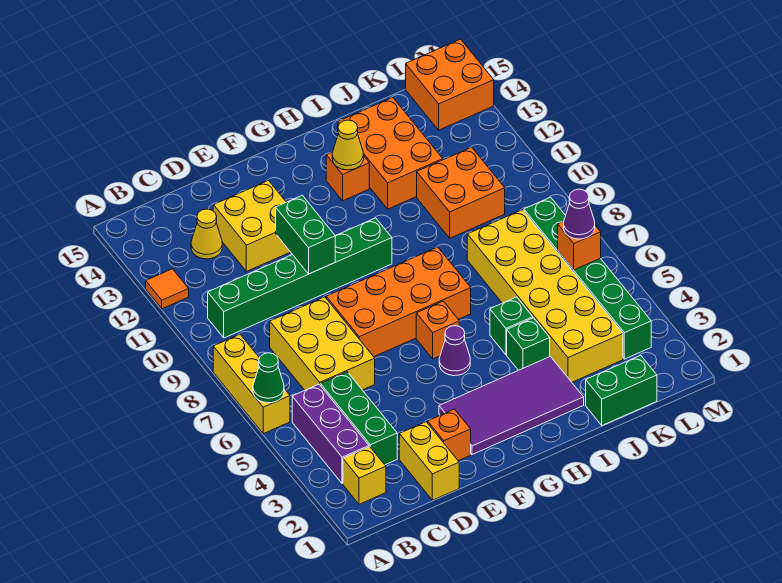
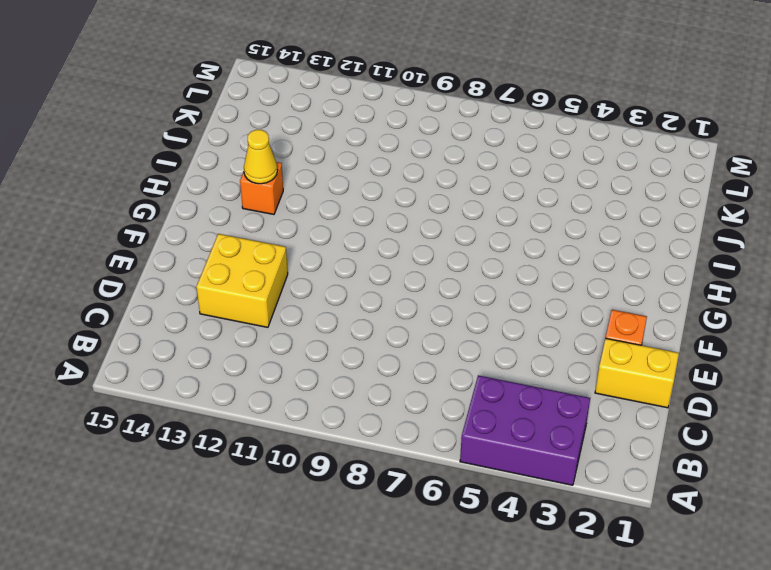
purple brick A3:B5 level 1 -> purple brick B3:B5 level 1
none -> yellow brick A6:A8 level 1
none -> orange tile A12 level 1
none -> yellow brick B2 level 1

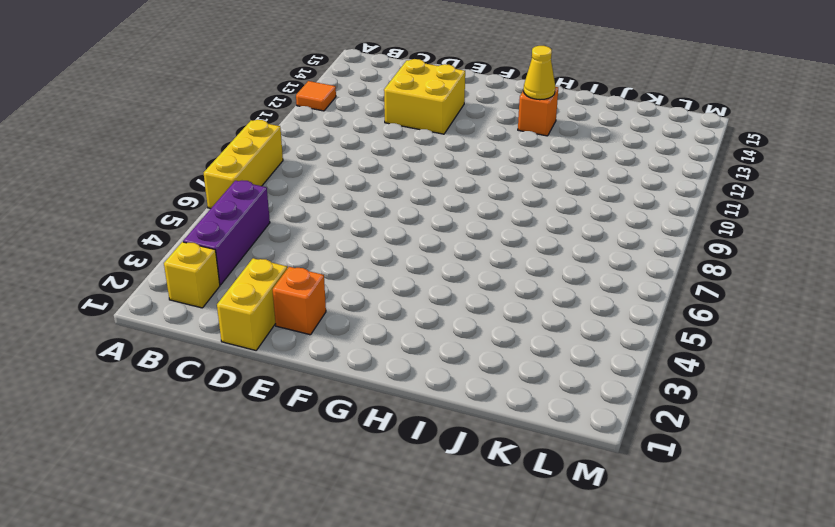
none -> green brick B10:G10 level 1
none -> green brick C3:C5 level 1
none -> yellow brick C6:D8 level 1

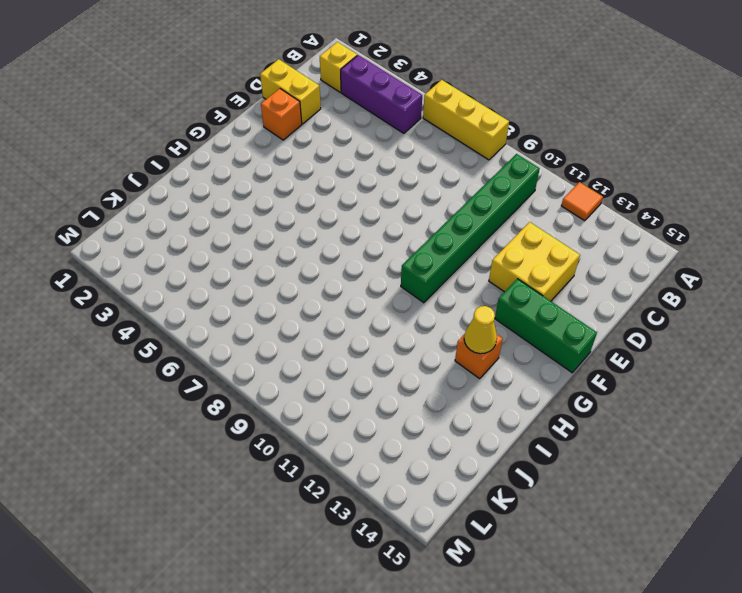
green brick F13:F15 level 1 -> green brick C3:C5 level 1
none -> yellow brick C6:D8 level 1
none -> yellow cone C13 level 1
none -> orange brick E7:H8 level 1

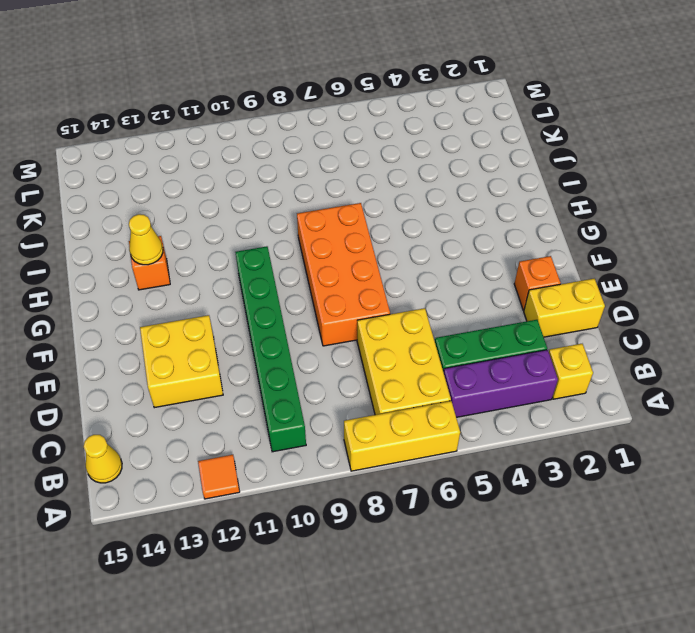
yellow brick B6:D7 level 1 -> yellow brick C6:D8 level 1
yellow cone B15 level 1 -> yellow cone C13 level 1
none -> purple tile F2:I3 level 1
none -> purple cone G5 level 1
none -> orange brick G6 level 1

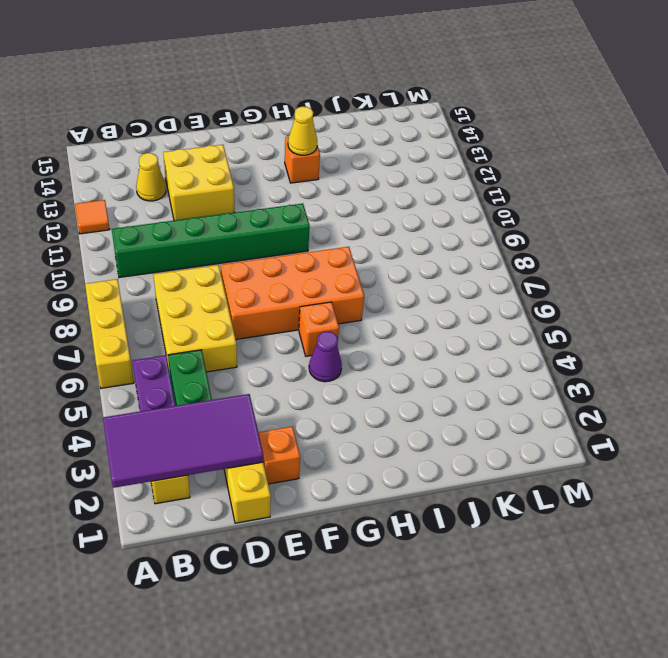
purple tile A2:D3 level 2 -> purple tile F2:I3 level 1
none -> green brick I4 level 1
none -> green brick I5 level 1
none -> orange brick I12:J14 level 1

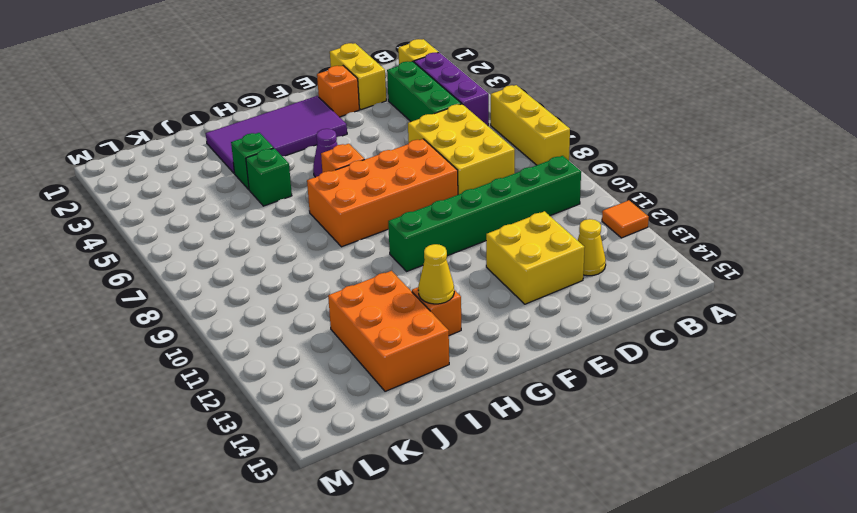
none -> green brick J1:K1 level 1
none -> yellow brick J3:K8 level 1
none -> orange brick J10:K11 level 1

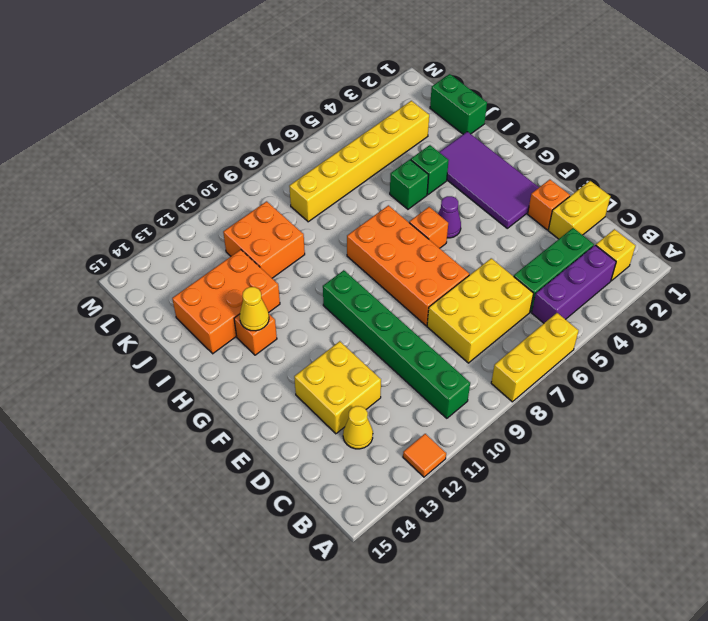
yellow brick K3:K8 level 1 -> yellow brick J3:K8 level 1
none -> green brick L3:L8 level 1
none -> orange brick L14:M15 level 1
none -> green cone A6 level 2

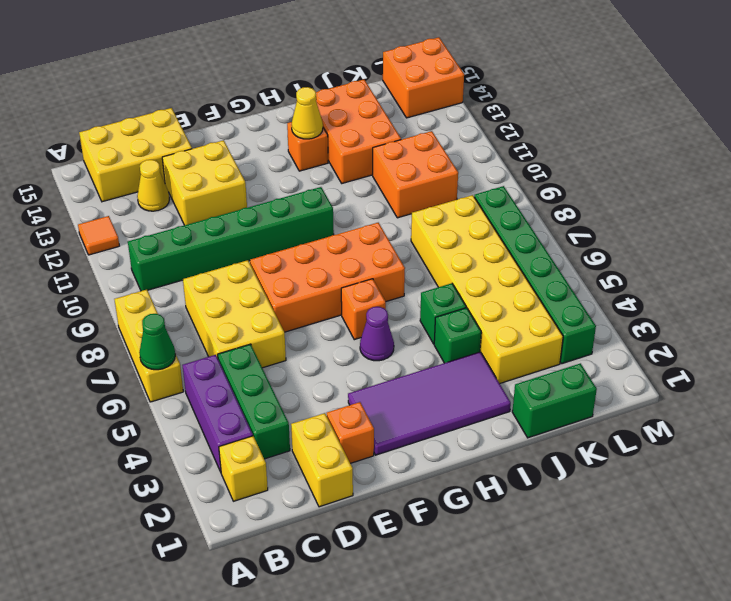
yellow brick B14:D15 level 1 -> none
none -> green brick E10:E11 level 2
none -> orange brick L6 level 2
none -> purple cone L6 level 3

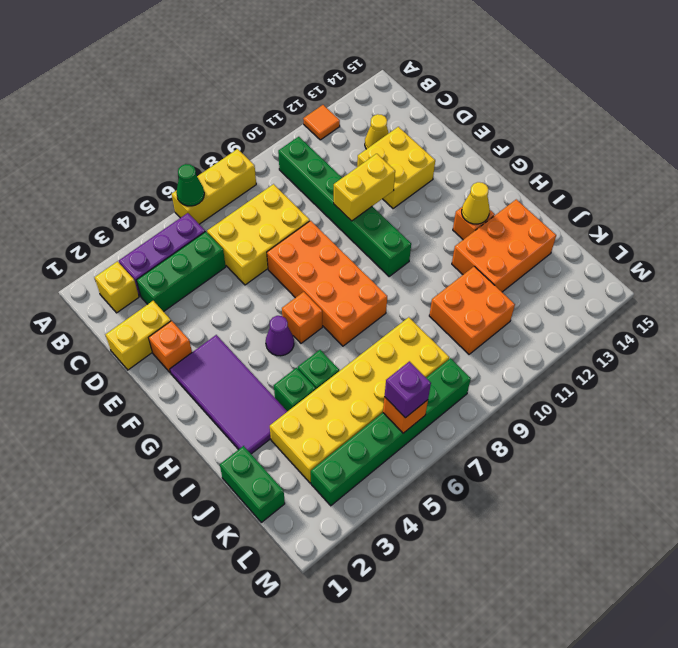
yellow brick E10:E11 level 2 -> green brick E10:E11 level 2
purple brick L6 level 3 -> purple cone L6 level 3
none -> orange brick L14:M15 level 1

